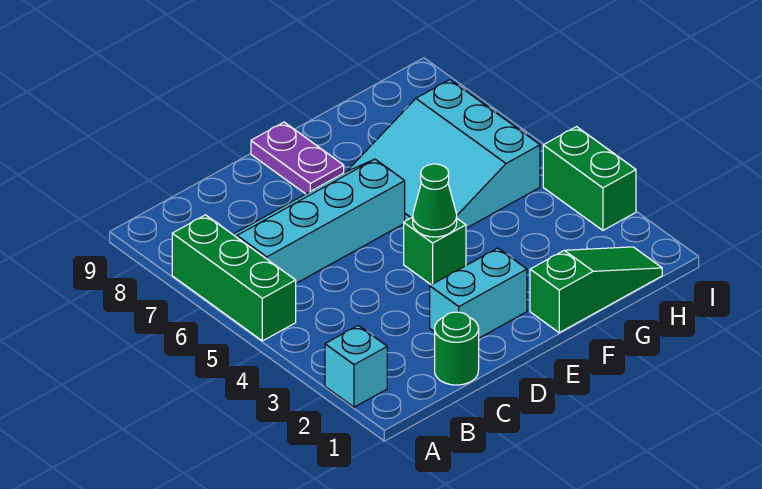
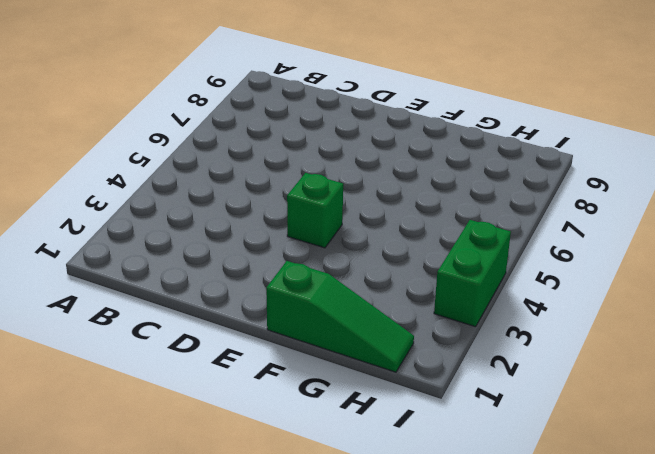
none -> cyan brick A2 level 1
none -> green brick A5:A7 level 1

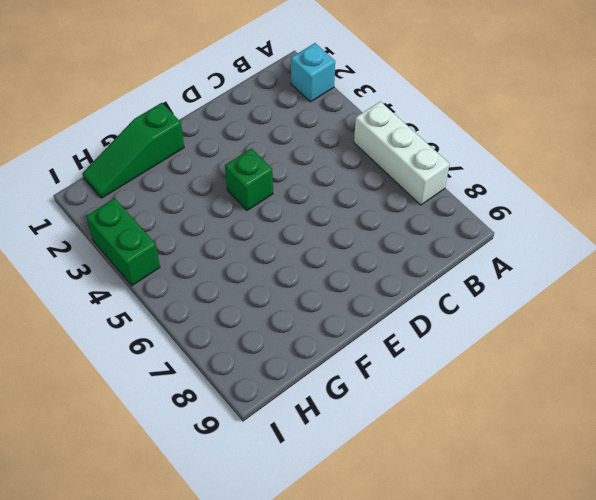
white brick A5:A7 level 1 -> green brick A5:A7 level 1
none -> cyan slope B6:E7 level 1 top 6
none -> green round brick C1 level 1

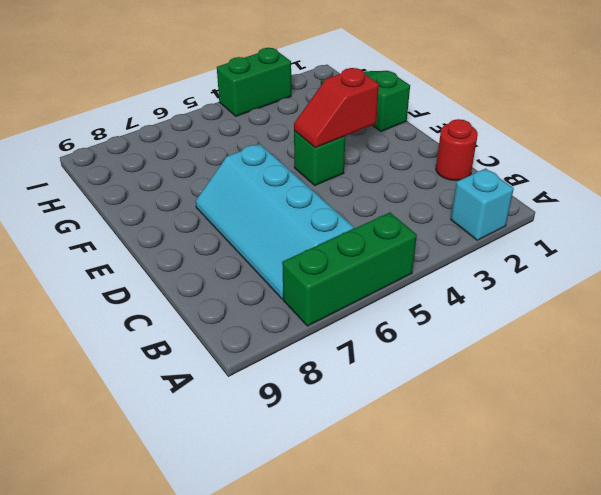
red round brick C1 level 1 -> green round brick C1 level 1
red slope E3:E4 level 2 top 3 -> green cone E4 level 2
none -> cyan brick D2:E2 level 1
none -> purple plate E8:E9 level 1

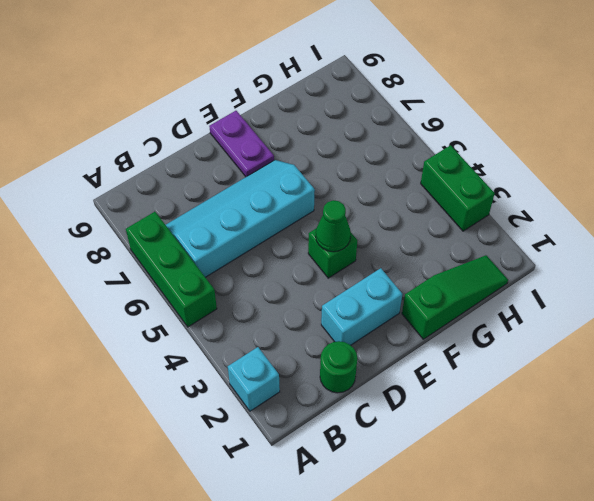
none -> cyan slope F5:H7 level 1 top H

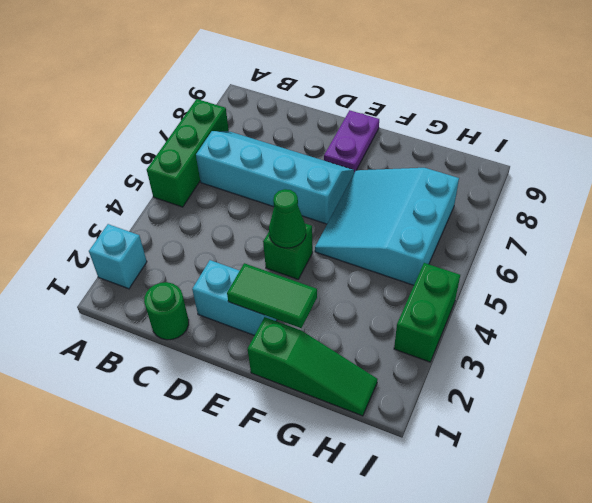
green tile E2:F2 level 2 -> none

